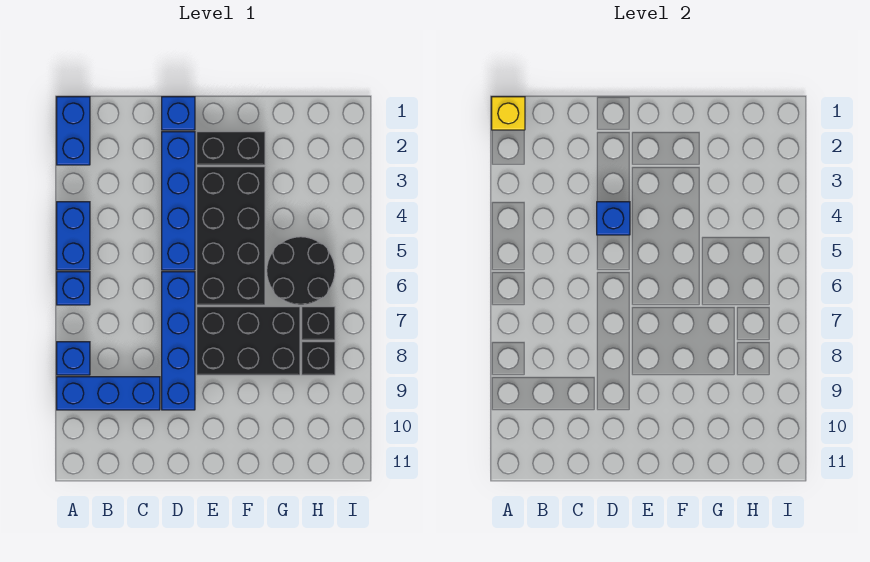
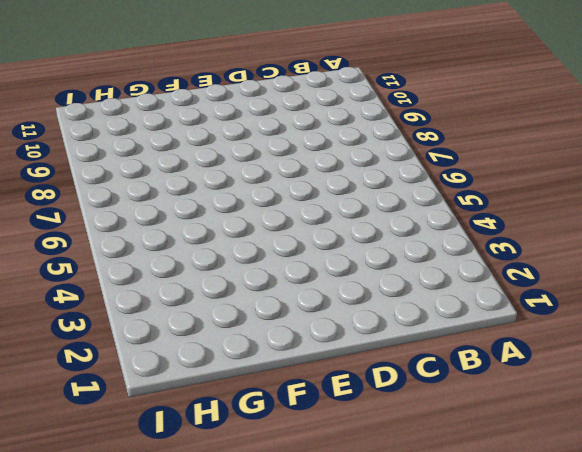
none -> blue brick A1:A2 level 1
none -> blue brick A4:A5 level 1
none -> blue brick A6 level 1

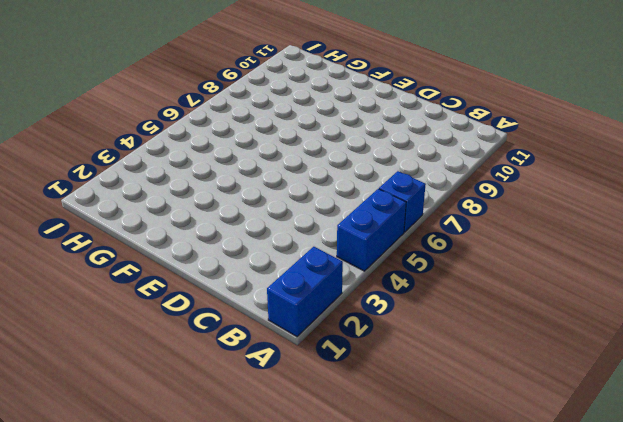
none -> blue brick A8 level 1
none -> blue brick A9:C9 level 1
none -> blue brick D1 level 1

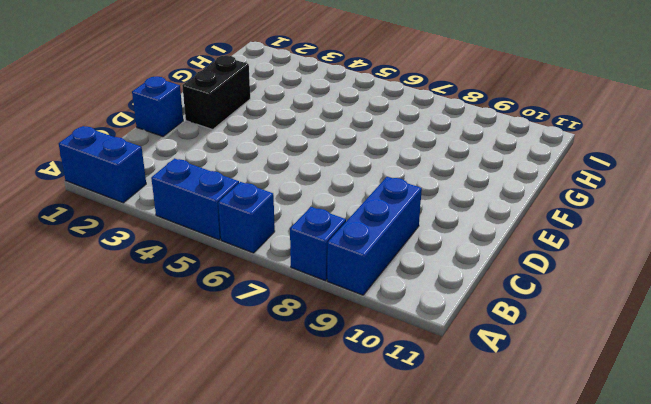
none -> blue brick D2:D5 level 1
none -> blue brick D6:D9 level 1
none -> black brick E3:F6 level 1

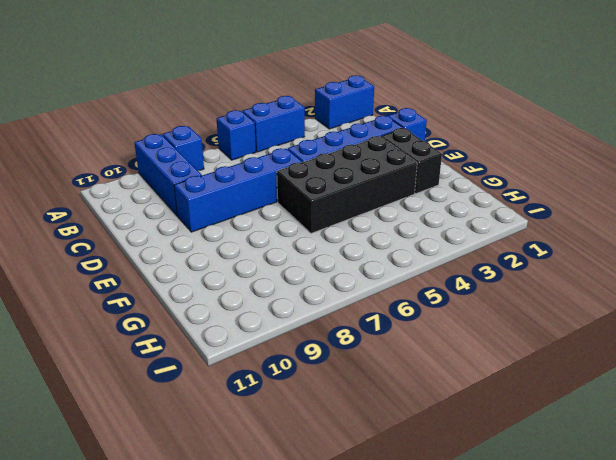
none -> black brick E7:G8 level 1
none -> black round brick G5:H6 level 1
none -> black brick H7 level 1

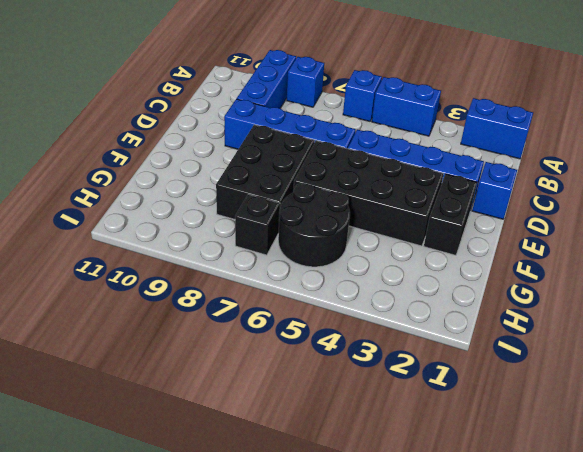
none -> black brick H8 level 1
none -> yellow brick A1 level 2
none -> blue brick D4 level 2

